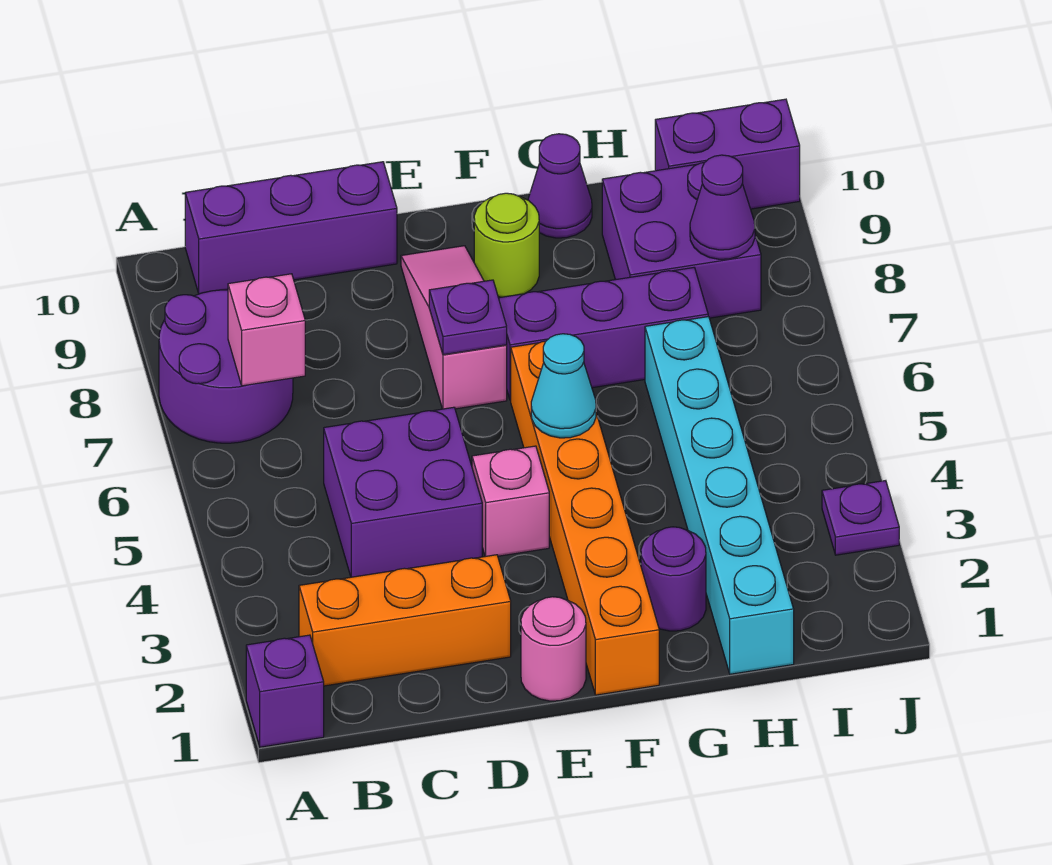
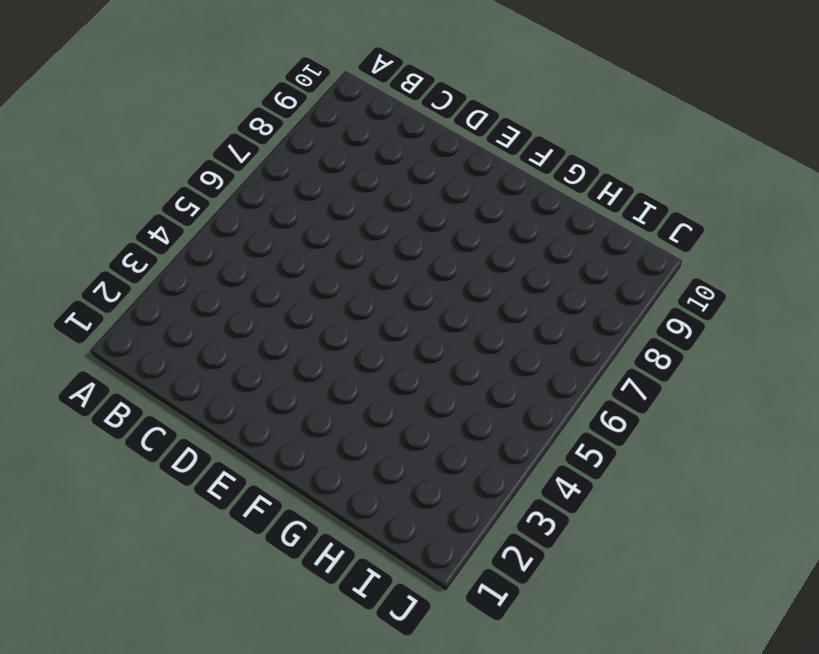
none -> purple brick A1 level 1
none -> purple round brick A7:B8 level 1
none -> orange brick B2:D2 level 1

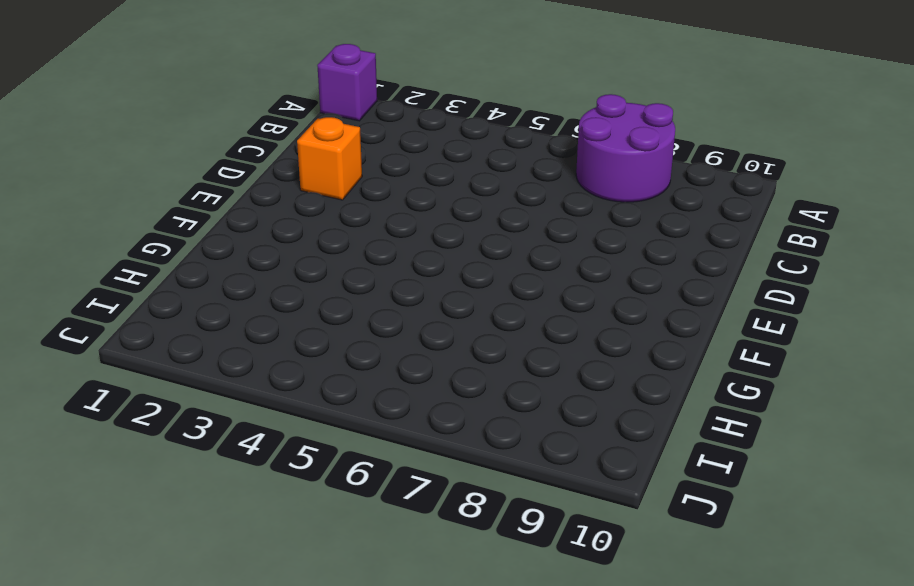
orange brick D2 level 1 -> orange brick B2:D2 level 1
none -> purple brick B10:D10 level 1
none -> purple brick C4:D5 level 1
none -> pink round brick E1 level 1

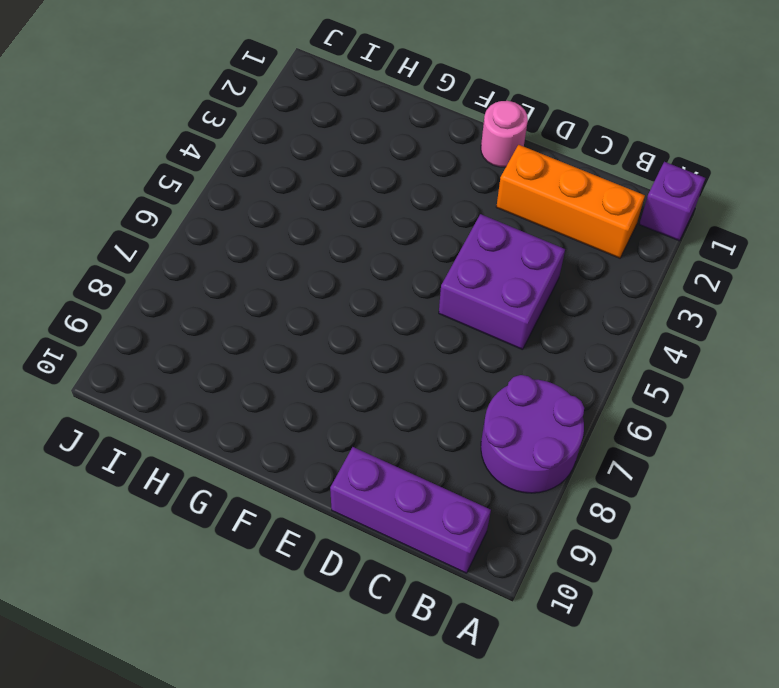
none -> pink brick E4 level 1
none -> pink slope E7:E9 level 1 top 7
none -> orange brick F1:F6 level 1

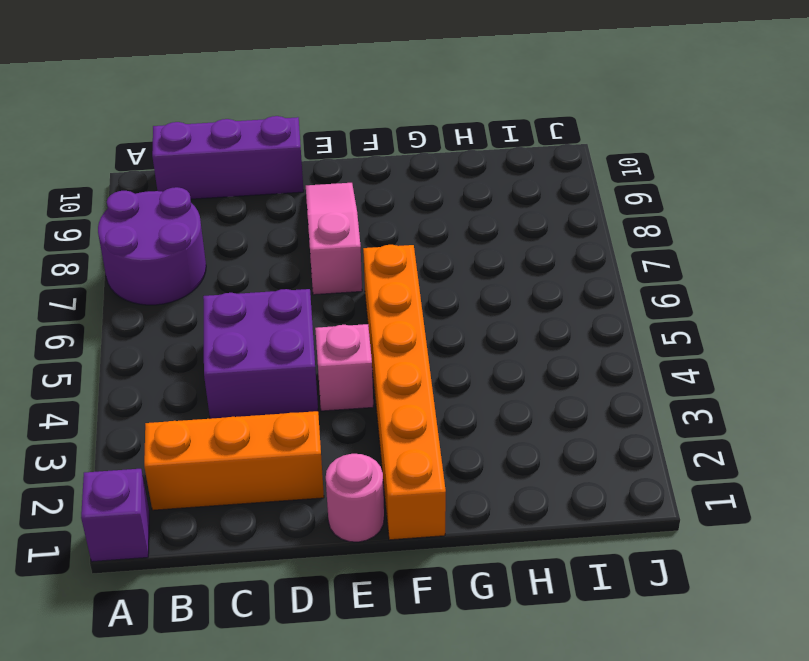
none -> purple brick F7:H7 level 1
none -> lime round brick F9 level 1
none -> purple round brick G2 level 1

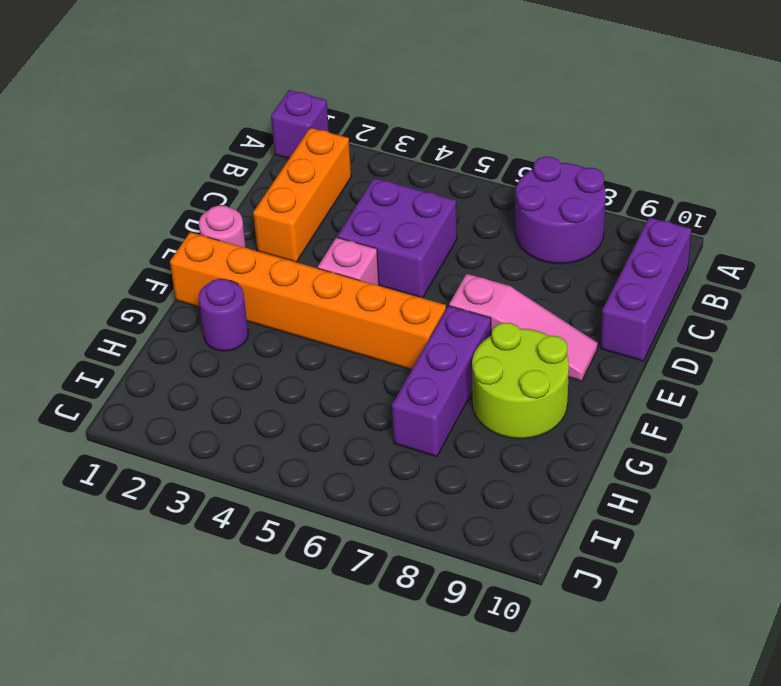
lime round brick F8:G9 level 1 -> lime round brick F9 level 1
none -> purple cone G10 level 1
none -> cyan brick H1:H6 level 1
none -> purple brick H8:I9 level 1

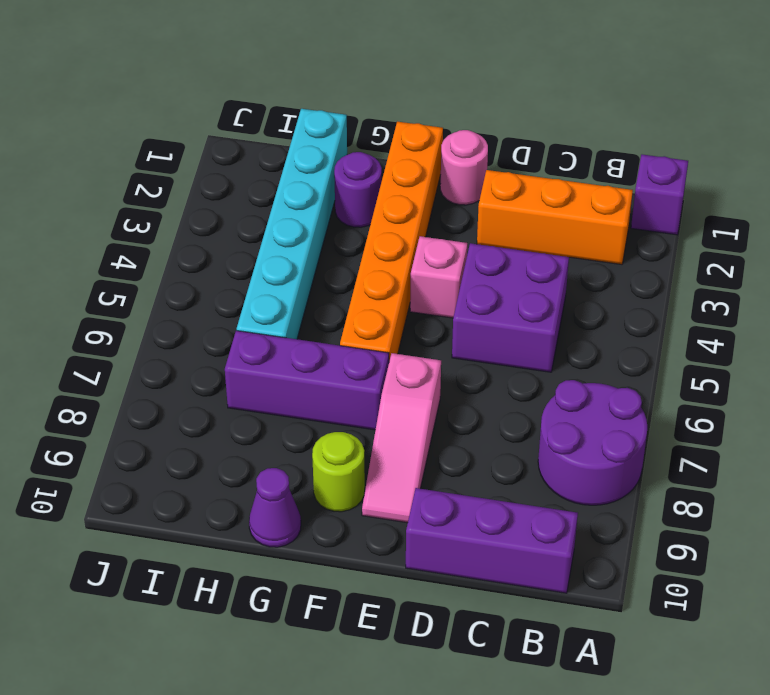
none -> purple brick H8:I9 level 1
none -> purple brick I10:J10 level 1
none -> purple plate J3 level 1

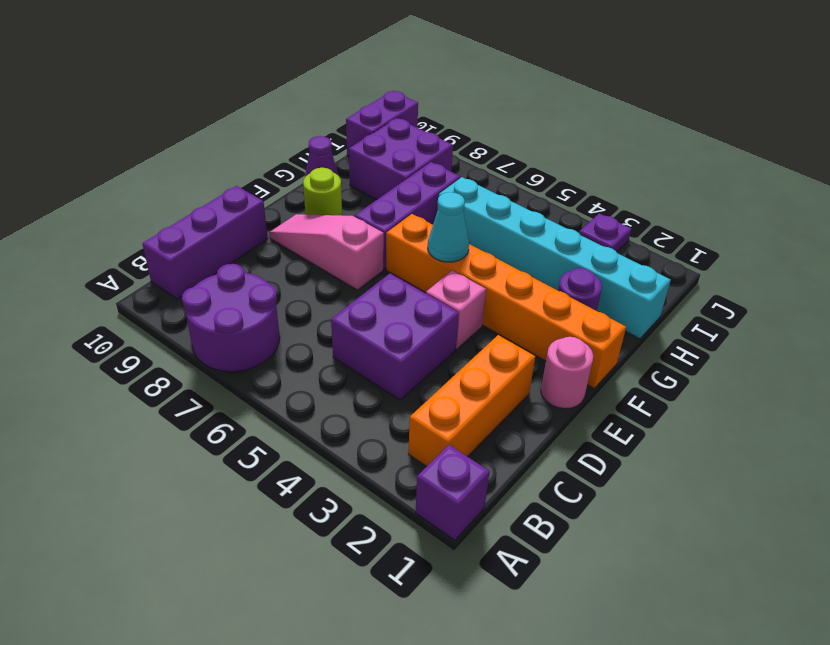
none -> pink brick B7 level 2
none -> purple plate E7 level 2
none -> purple cone I8 level 2

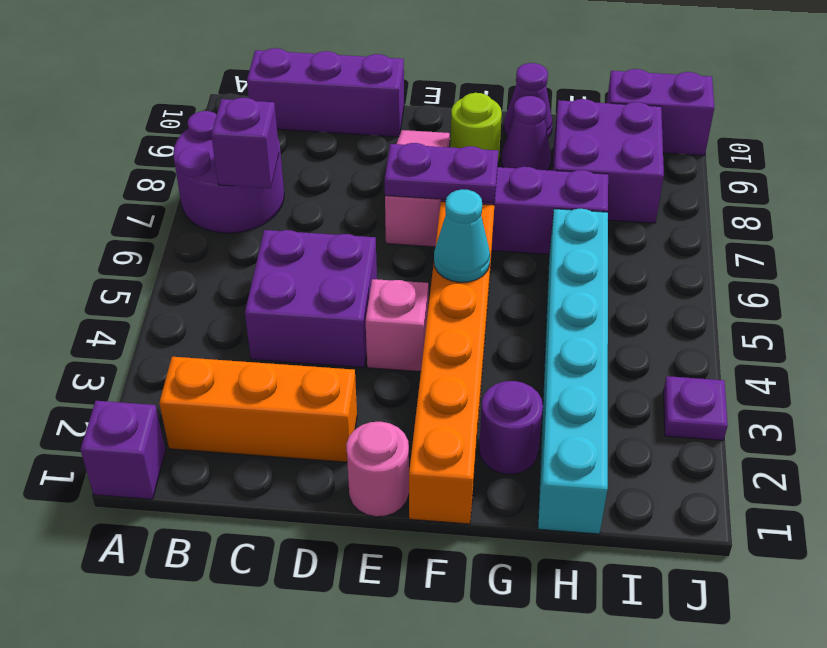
purple brick B7 level 2 -> pink brick B7 level 2
purple plate E7:F7 level 2 -> purple plate E7 level 2
purple cone G9 level 1 -> purple cone I8 level 2

